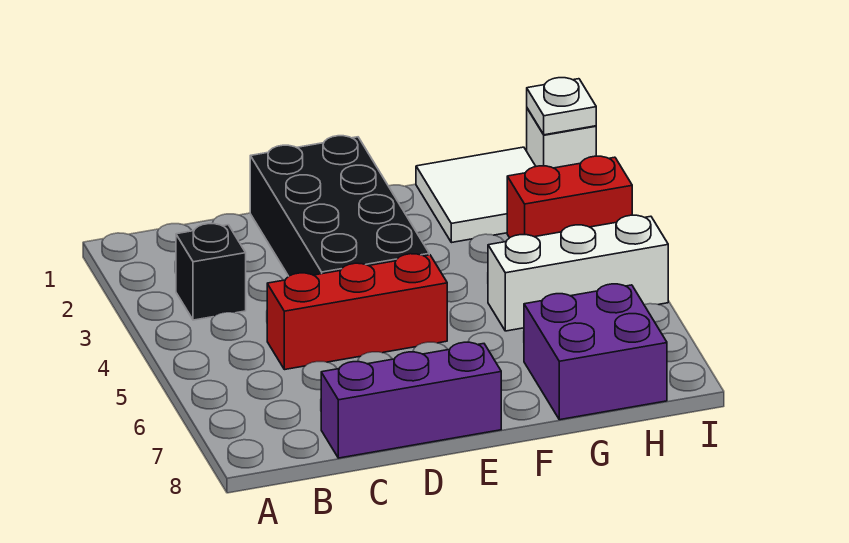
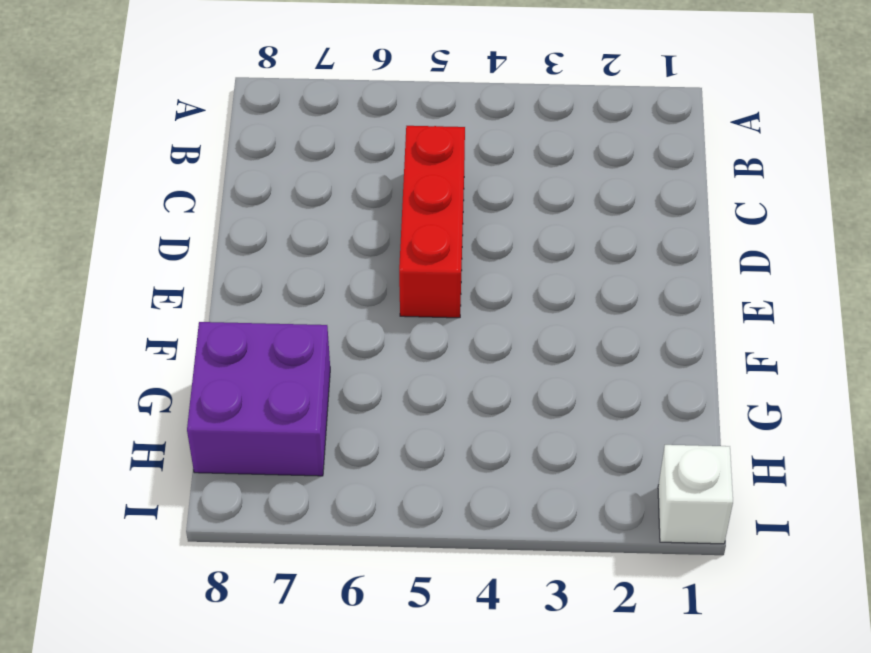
none -> black brick B3 level 1
none -> purple brick C8:E8 level 1

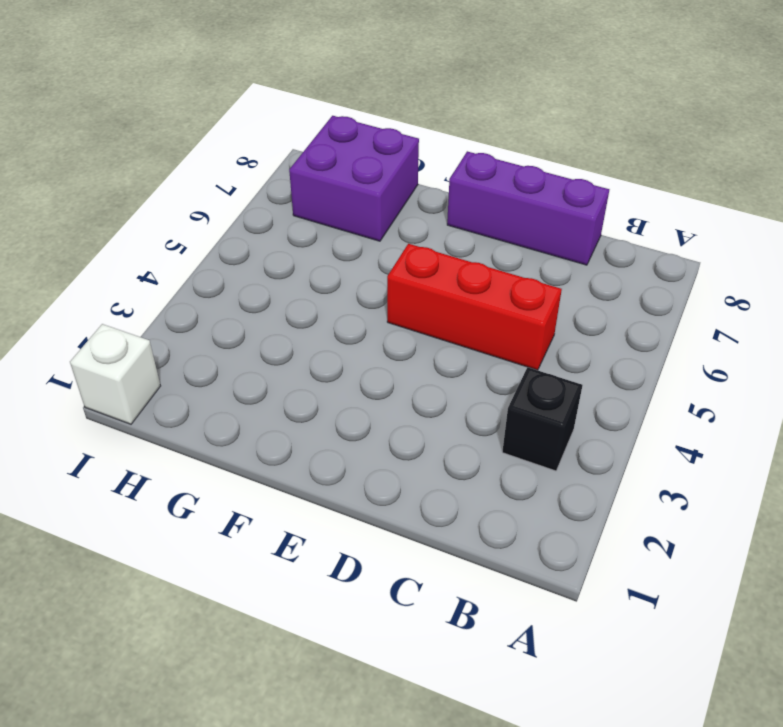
none -> black brick D1:E4 level 1
none -> white tile G1:H2 level 1

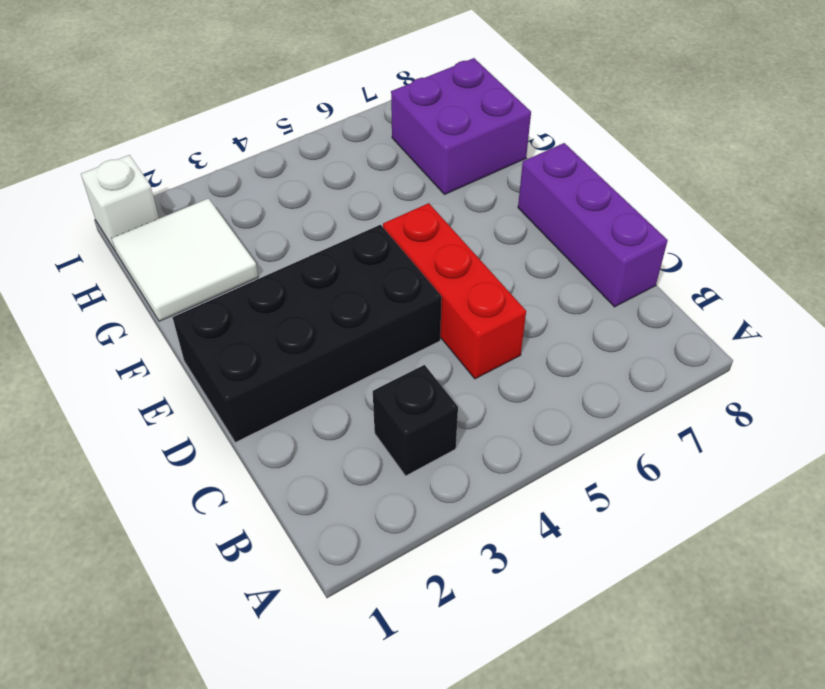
none -> white brick G5:I5 level 1
none -> red brick H3:I3 level 1

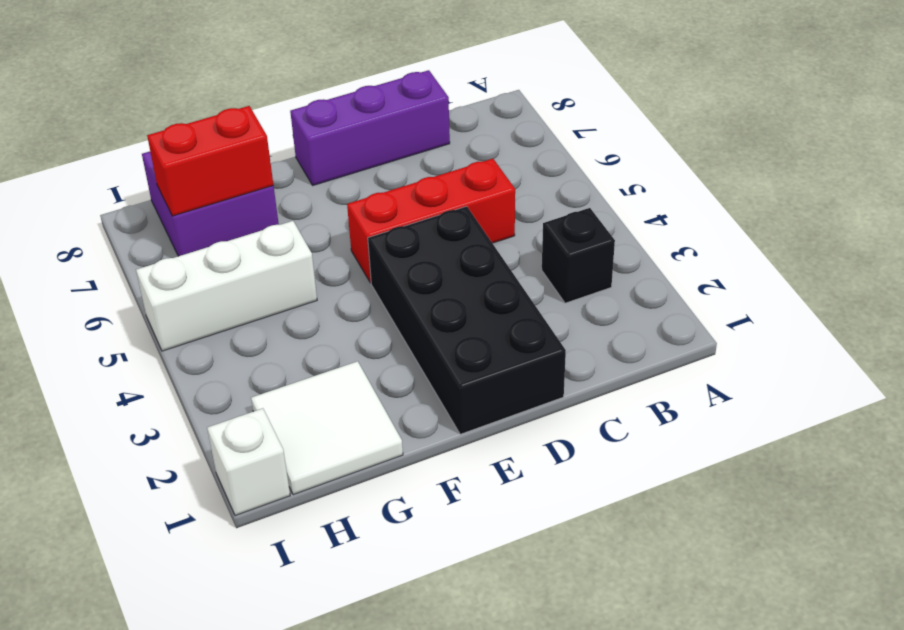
red brick G7:H7 level 2 -> red brick H3:I3 level 1
none -> white plate I1 level 2

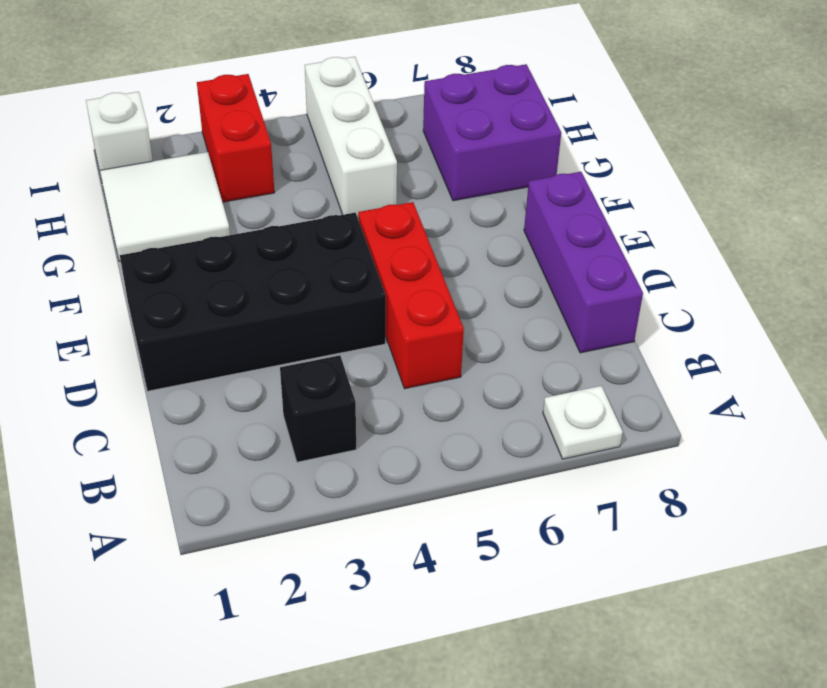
white plate A7 level 1 -> white plate I1 level 2

